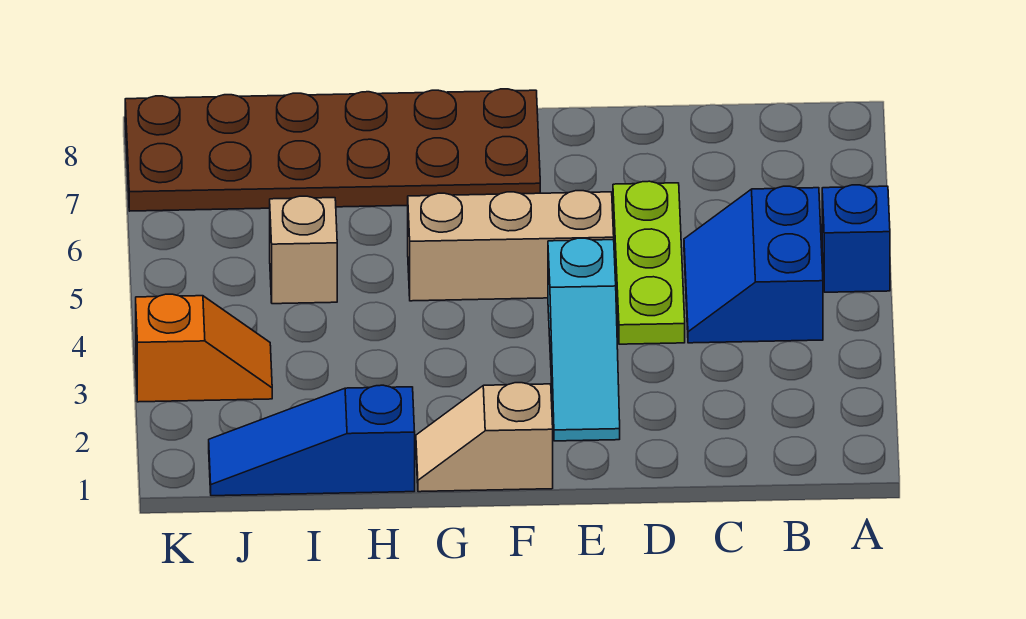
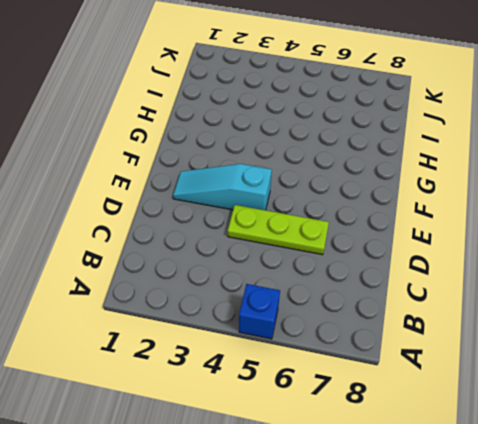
none -> blue slope B4:C5 level 1 top B
none -> tan brick E5:G5 level 1

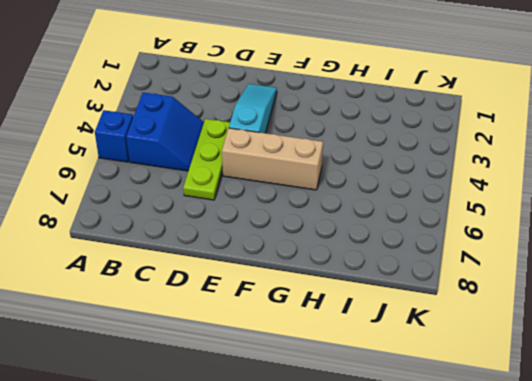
none -> tan slope F1:G1 level 1 top F
none -> brown plate F7:K8 level 1

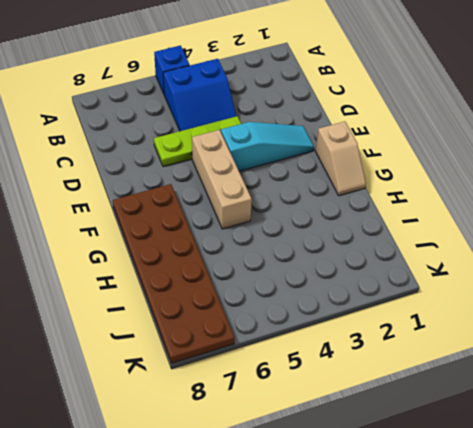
none -> blue slope H1:J1 level 1 top H
none -> tan brick I5 level 1

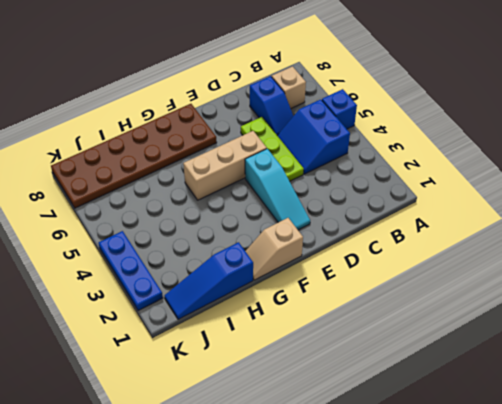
tan brick B7 level 1 -> tan brick I5 level 1
blue slope C6:C7 level 1 top 7 -> none
blue plate K2:K4 level 1 -> orange slope J3:K3 level 1 top K

